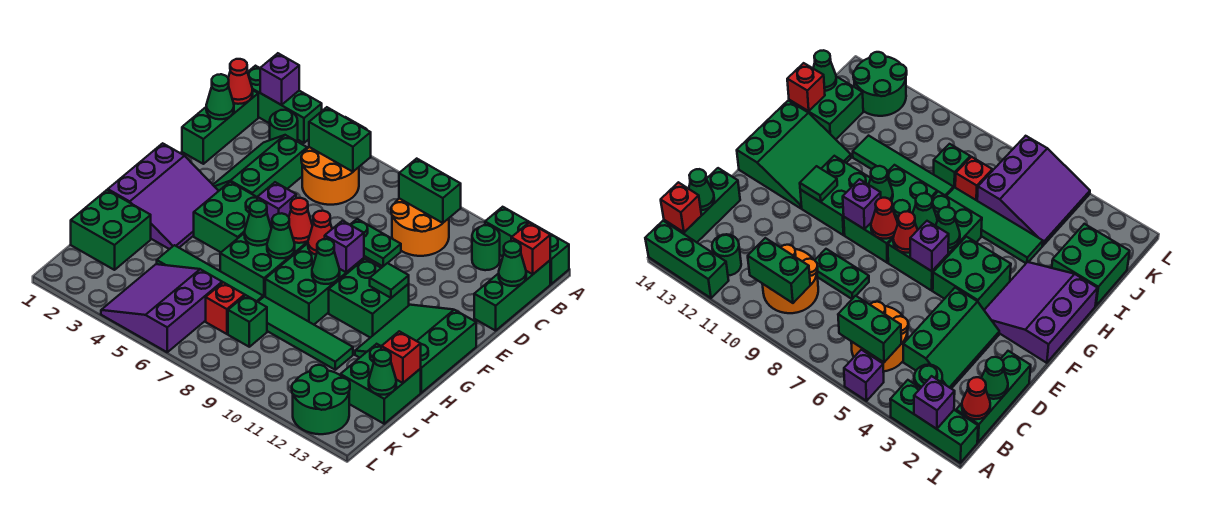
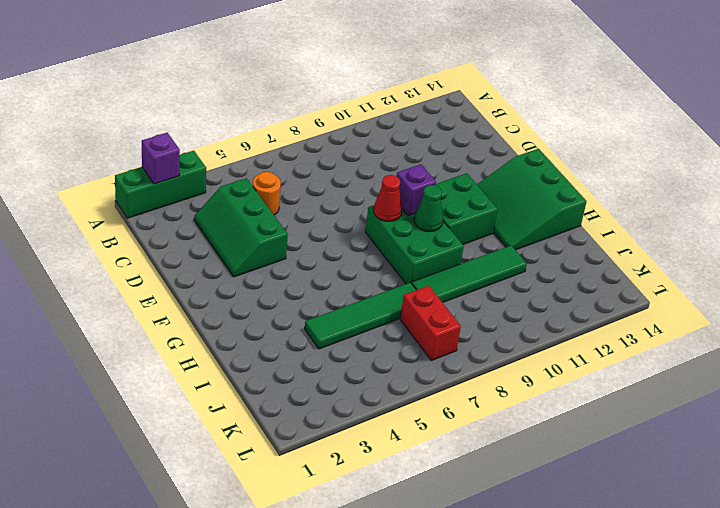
orange round brick C5 level 1 -> orange round brick B5:C6 level 1
red brick J7:K7 level 1 -> red brick J7 level 1
none -> purple brick A5 level 1
none -> green brick A12:A14 level 1
none -> green brick B1:D1 level 1
none -> green round brick B3 level 1

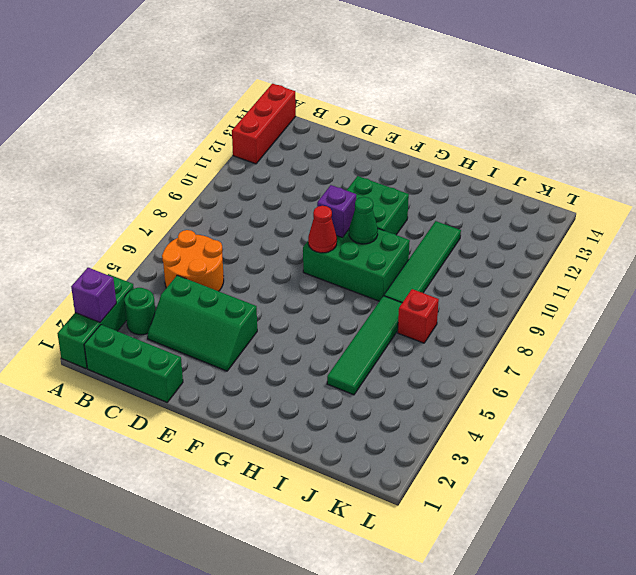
red brick A12:A14 level 1 -> green brick A12:A14 level 1
none -> purple brick A5 level 1
none -> orange round brick B9:C10 level 1
none -> green round brick B12 level 1
none -> green brick B14:D14 level 1

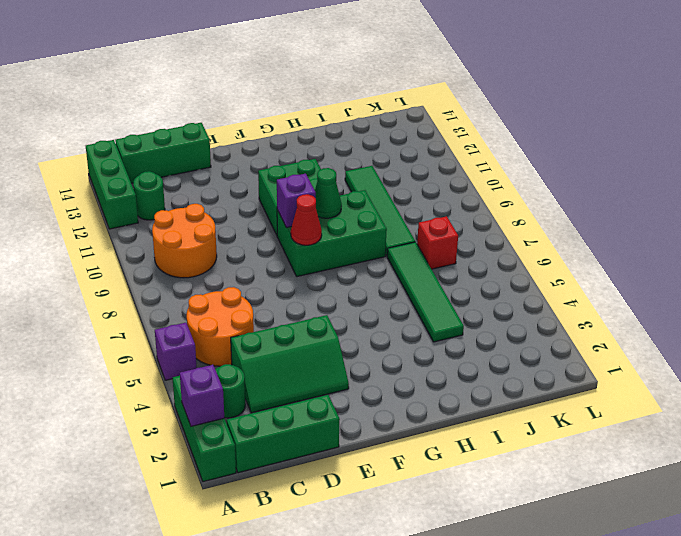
none -> green plate D8:D9 level 1
none -> purple slope F1:H3 level 1 top 1
none -> green brick F4:G5 level 1
none -> green brick F6:H7 level 1

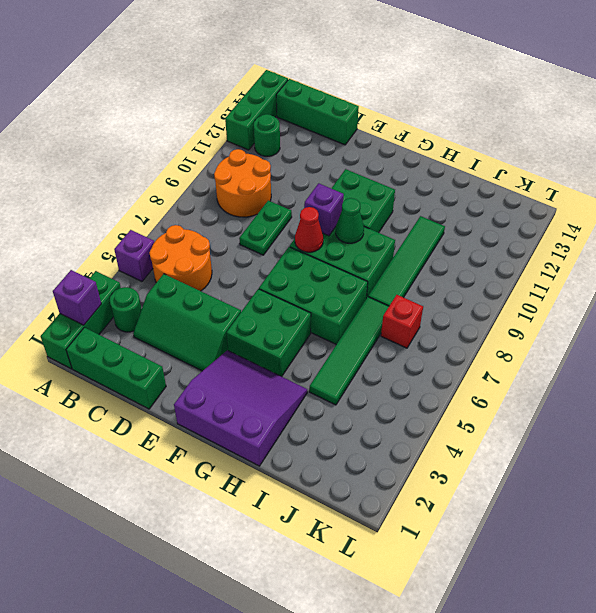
none -> green slope F12:H14 level 1 top 14
none -> green brick I1:J2 level 1
none -> green brick I13:J14 level 1
none -> purple slope J4:L6 level 1 top 6

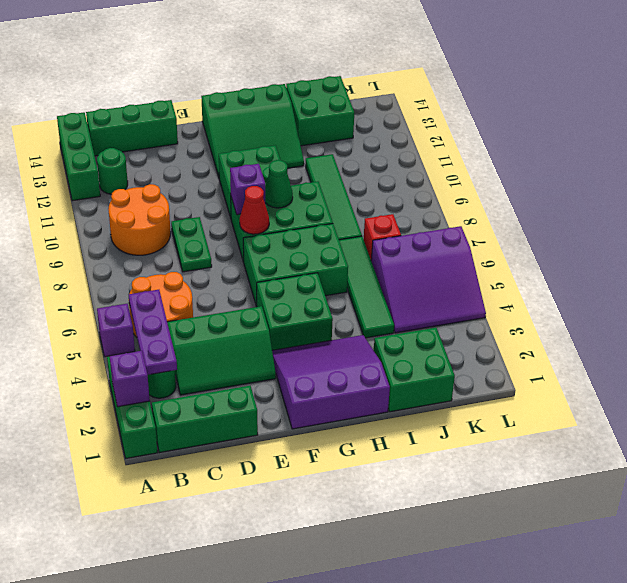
purple plate B3:B5 level 2 -> green brick B5:B6 level 2
none -> green brick J8 level 1
none -> green round brick K12:L13 level 1
none -> red cone B1 level 2
none -> green brick B9:B10 level 2

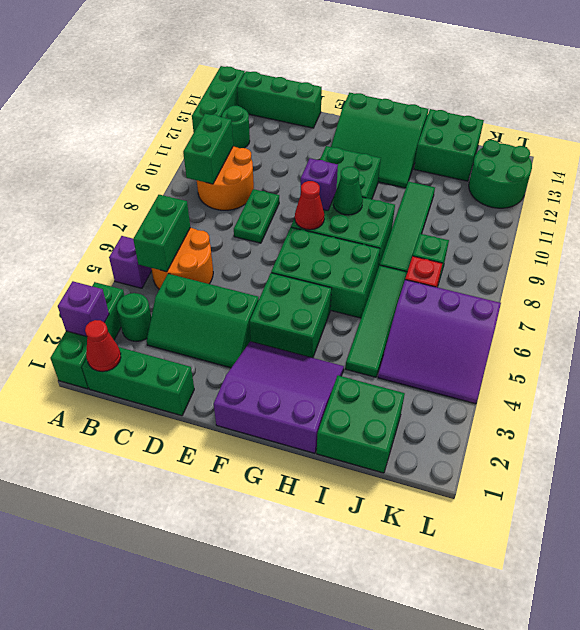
none -> red brick B14 level 2
none -> green cone C1 level 2
none -> green cone C14 level 2
none -> purple brick F6 level 2

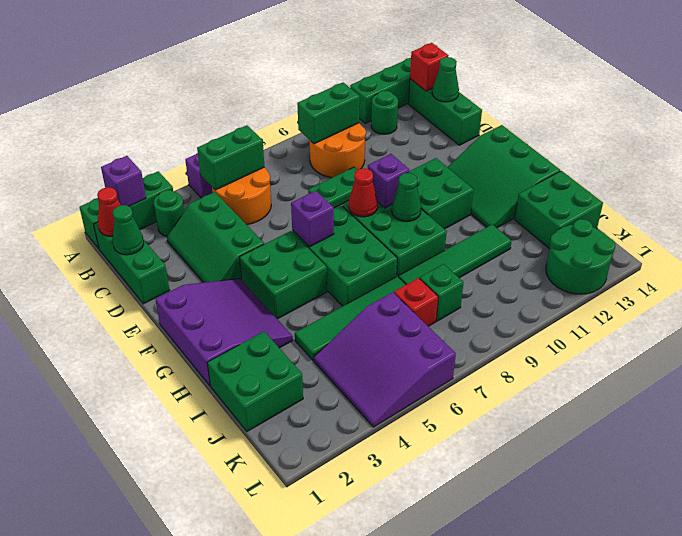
none -> red cone F7 level 2
none -> green tile F11 level 2
none -> green cone G6 level 2
none -> green cone G7 level 2

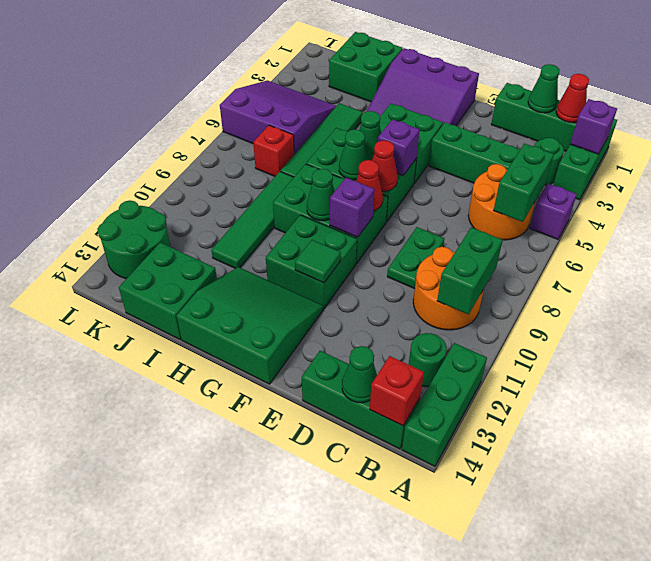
none -> green brick J8 level 1
none -> red brick I14 level 2
none -> green cone J14 level 2

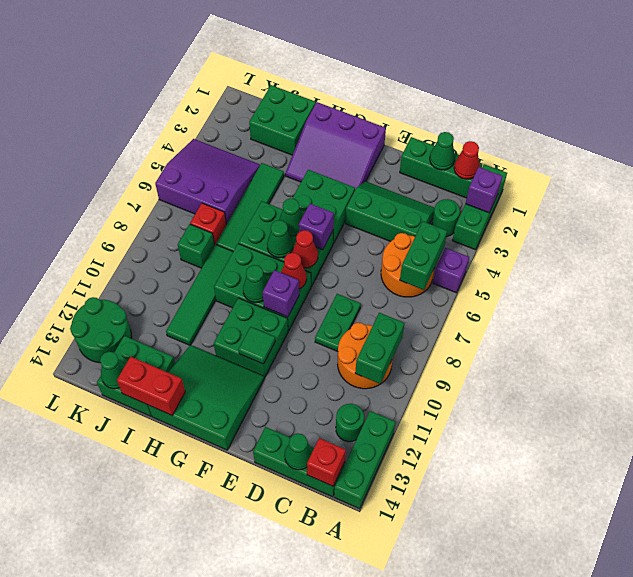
red brick H14:I14 level 2 -> red brick I14 level 2

